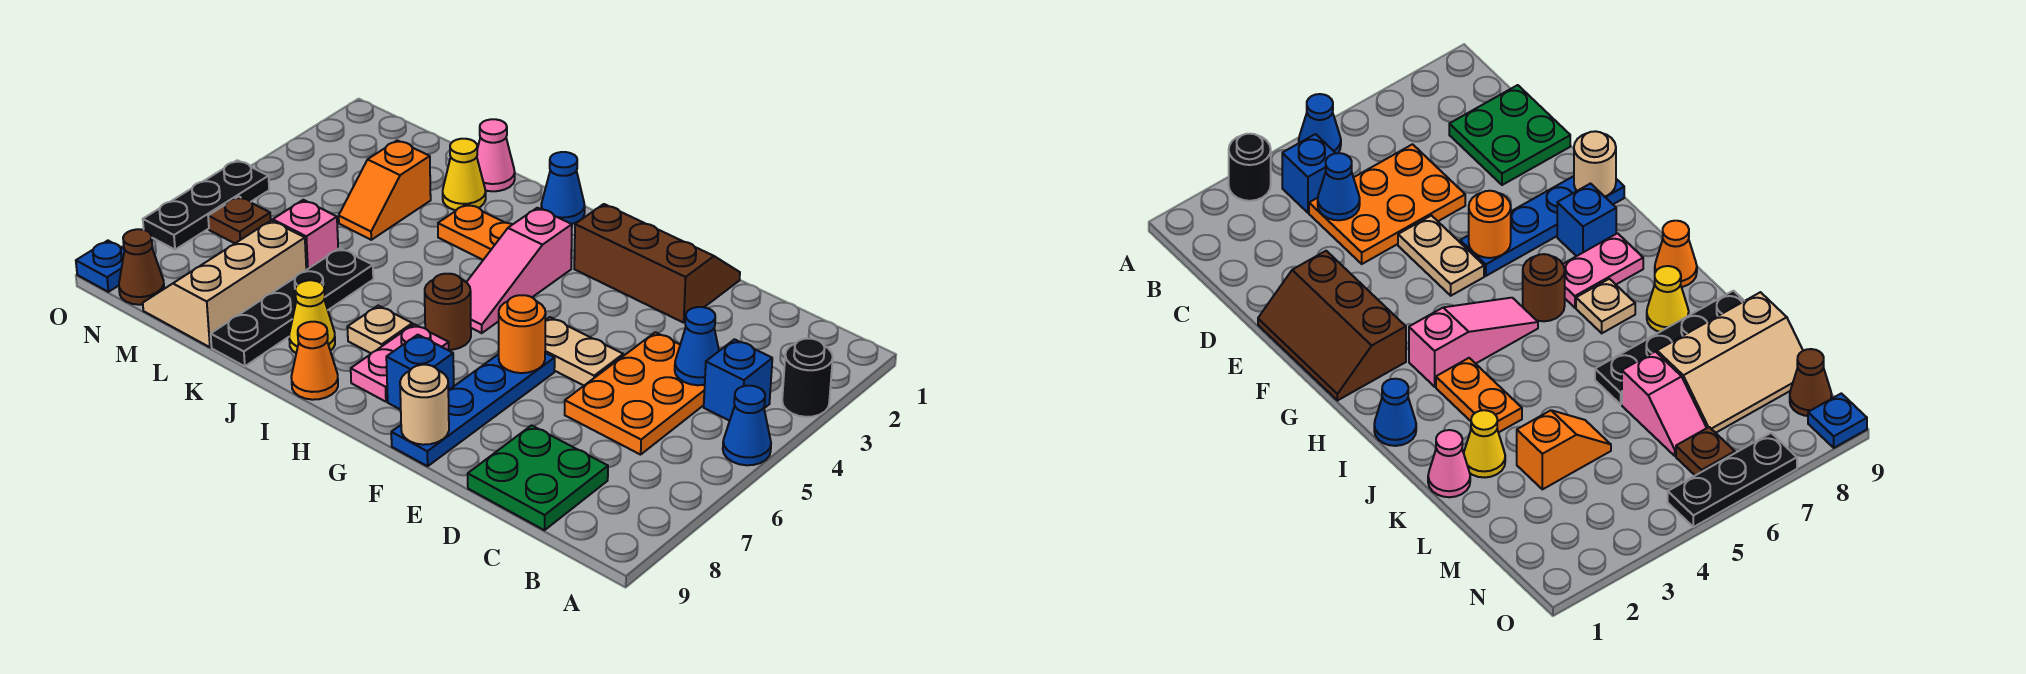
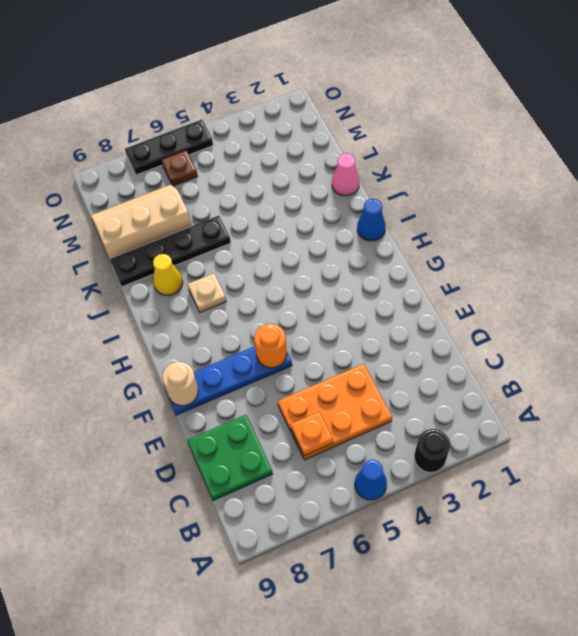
orange plate C6 level 2 -> none
none -> blue brick B4 level 1
none -> brown slope E1:G2 level 1 top 2
none -> tan plate E5:F5 level 1
none -> blue brick G8 level 1

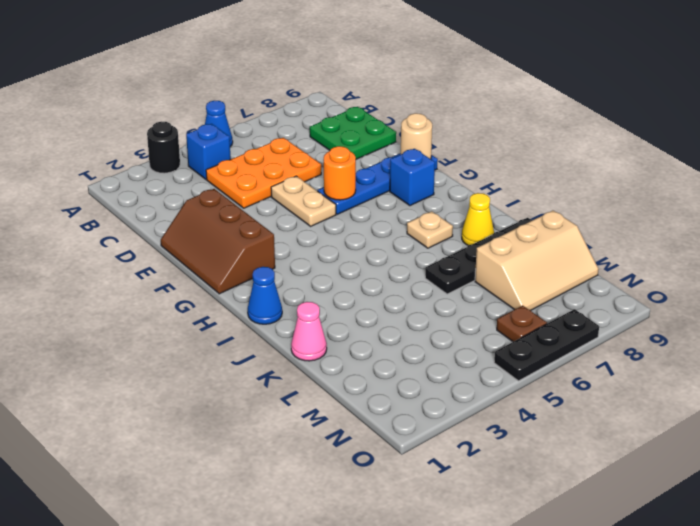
none -> pink slope H3:H5 level 1 top 3
none -> brown round brick H6 level 1
none -> pink plate H7:H8 level 1
none -> orange plate I3:J3 level 1

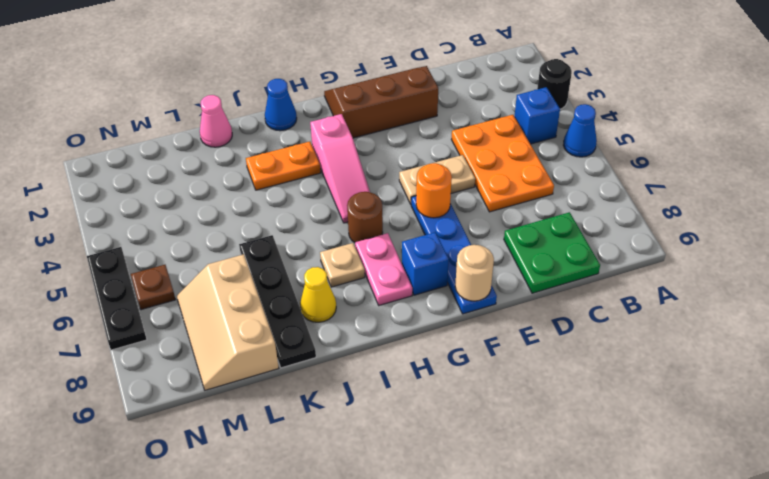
none -> orange cone I9 level 1
none -> yellow cone K2 level 1
none -> orange slope L3:L4 level 1 top 3
none -> pink slope L6:M6 level 1 top L

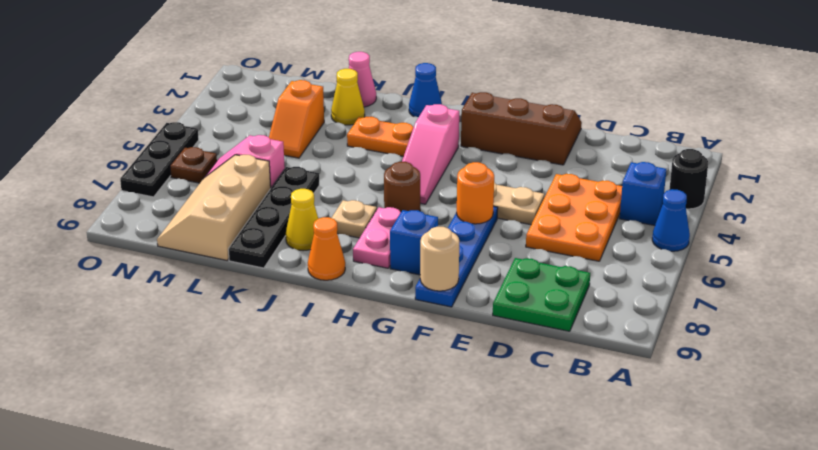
none -> brown cone N9 level 1
none -> blue plate O9 level 1
none -> blue cone C4 level 2

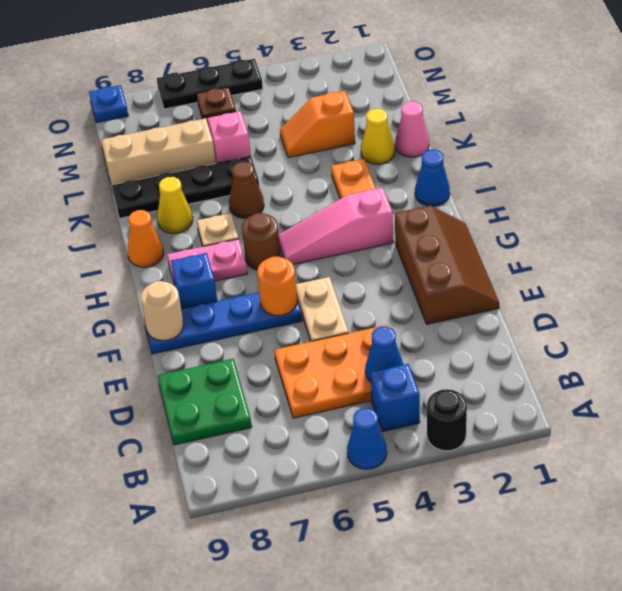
brown cone J6 level 1 -> brown cone N9 level 1

